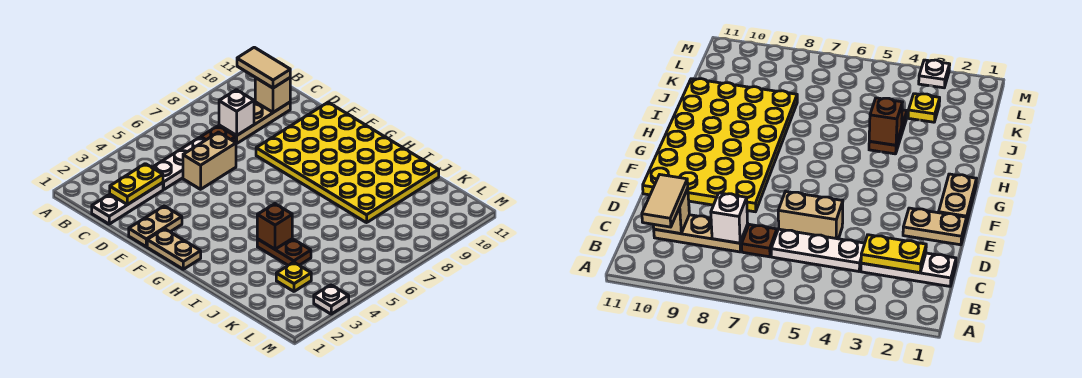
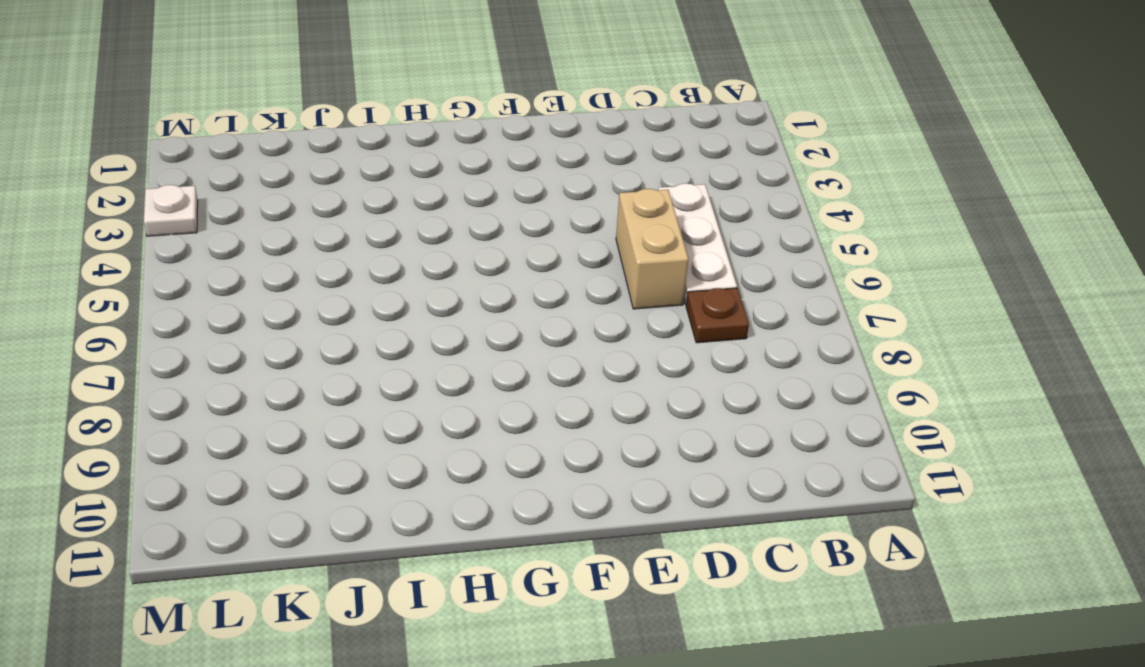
none -> white plate C1:C3 level 1
none -> tan plate C8:C10 level 1
none -> tan plate E1:E2 level 1

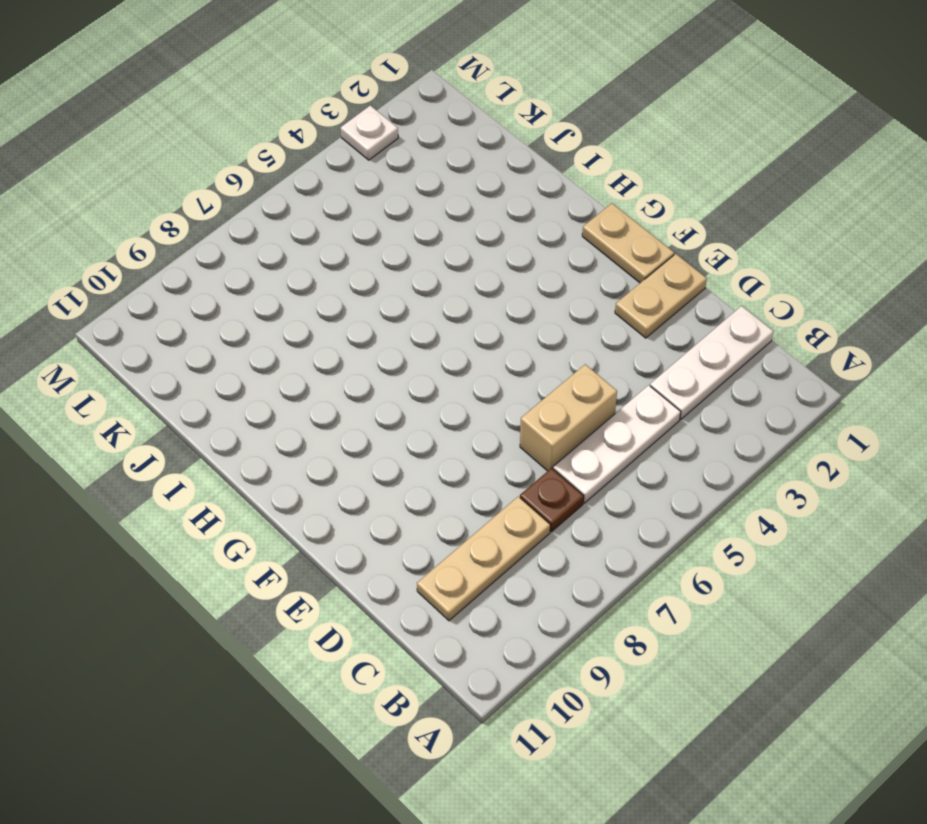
none -> yellow plate E8:J11 level 1
none -> brown plate I4:J4 level 1
none -> yellow plate K3 level 1

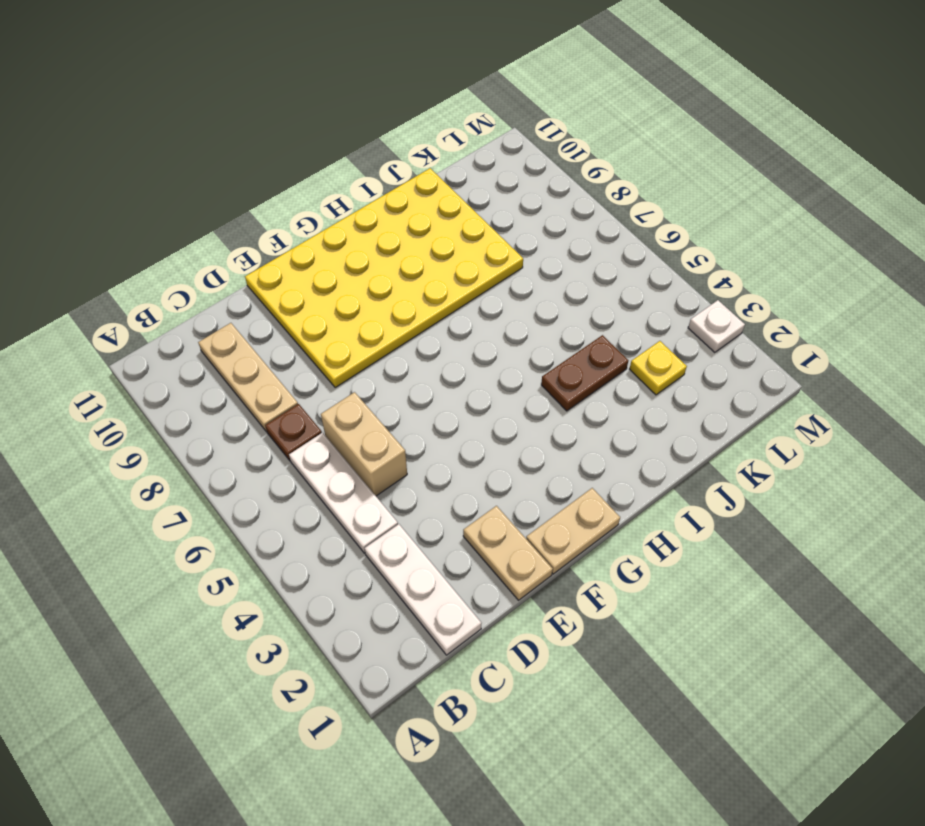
none -> yellow plate C2:C3 level 2
none -> white brick C8 level 2
none -> tan brick C10 level 2

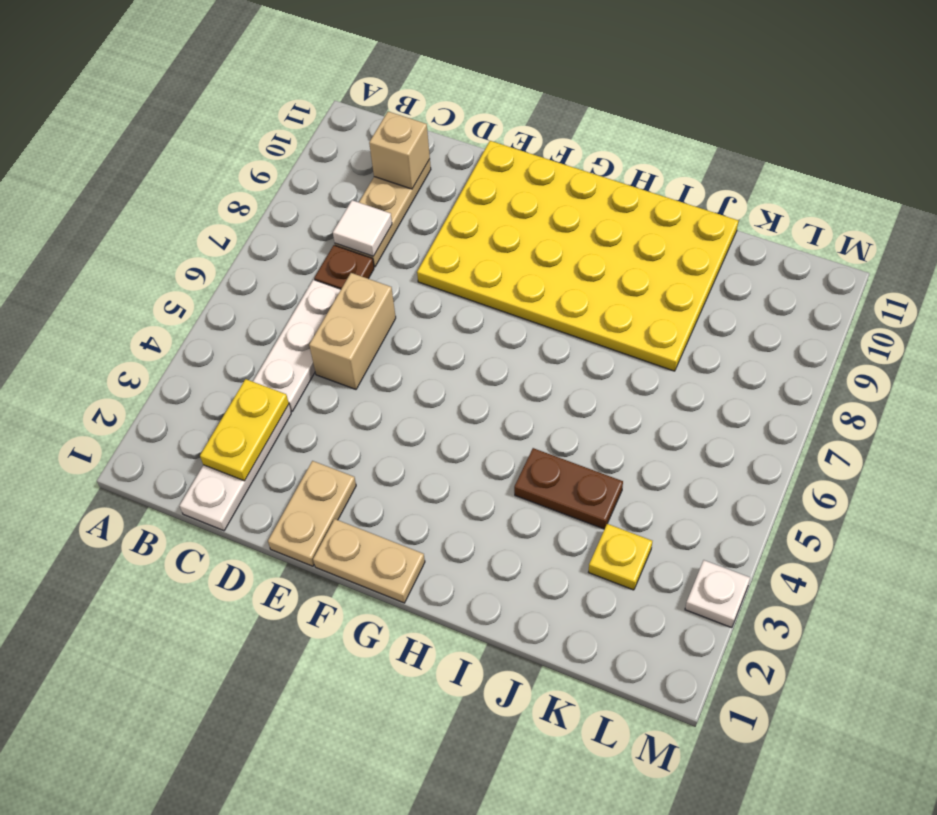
white tile C8 level 2 -> white brick C8 level 2
none -> brown brick I4 level 2
none -> tan tile B10:C10 level 3

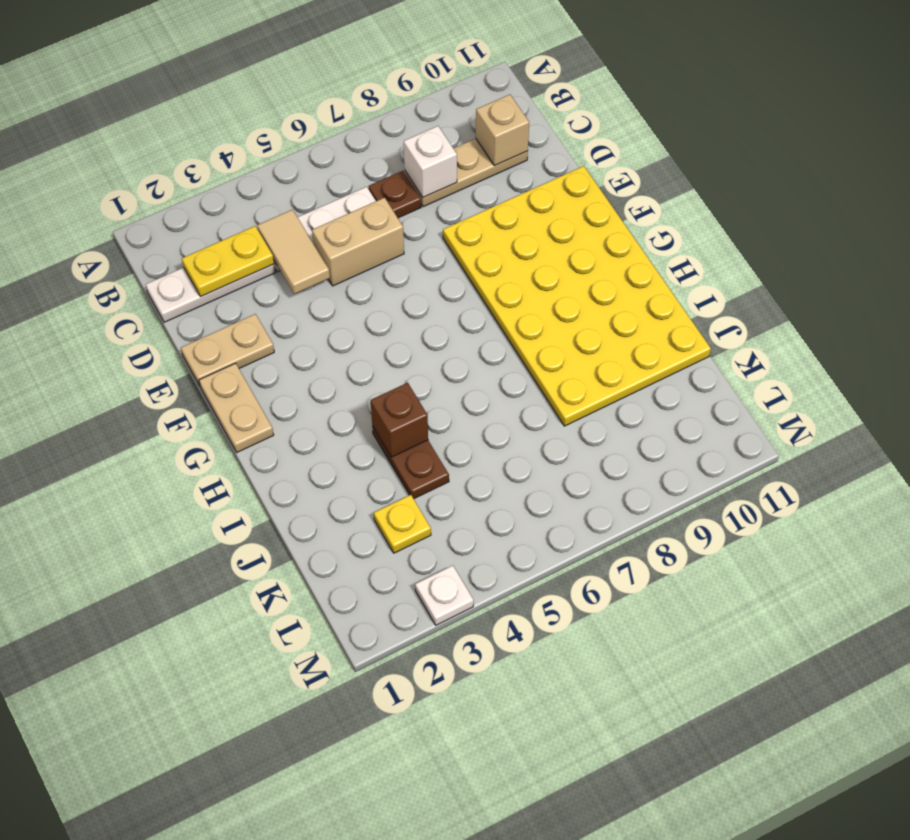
tan tile C4:D4 level 2 -> tan tile B10:C10 level 3

